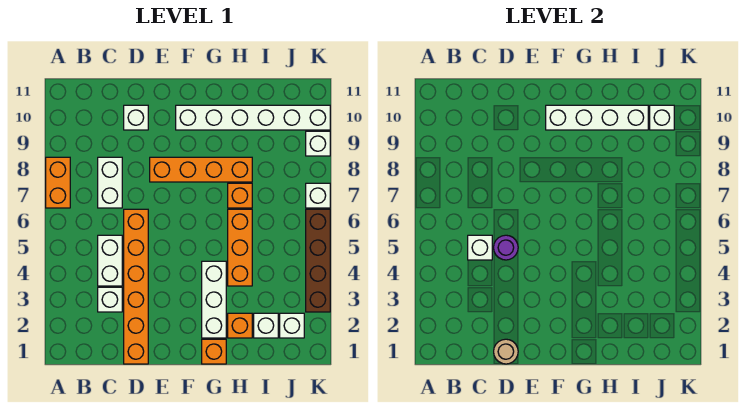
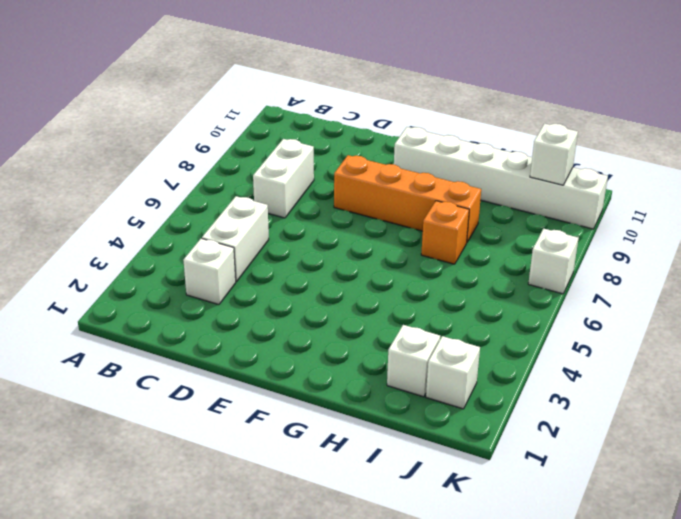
none -> orange brick A7:A8 level 1
none -> orange brick D1:D6 level 1
none -> white brick D10 level 1

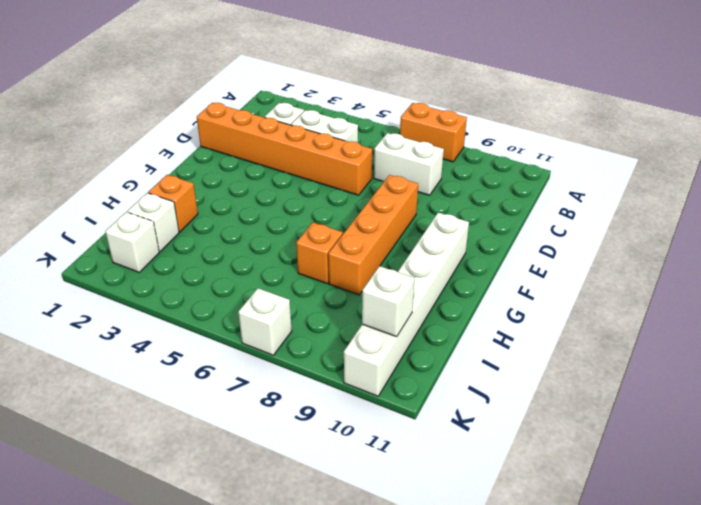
none -> white brick D10 level 1
none -> orange brick G1 level 1
none -> white brick G2:G4 level 1

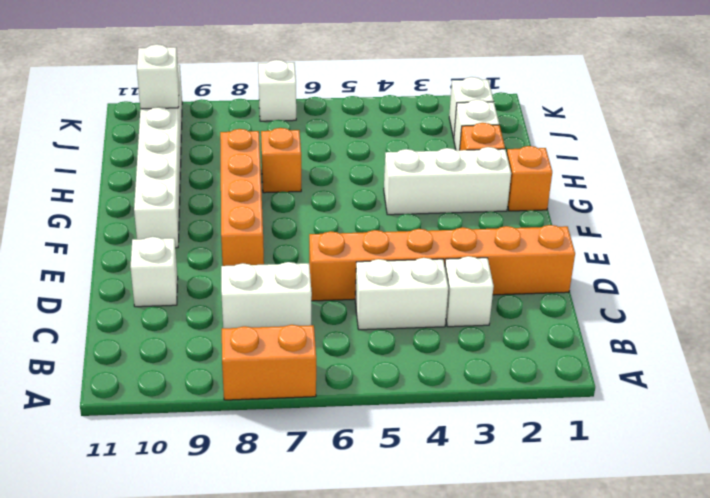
none -> orange brick H4:H6 level 1
none -> brown brick K3:K6 level 1
none -> white brick K9 level 1

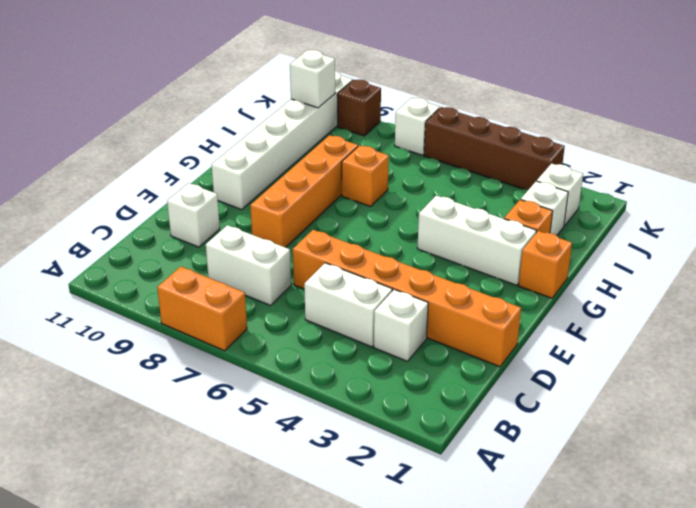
brown brick K9 level 1 -> white brick K9 level 1
none -> orange brick H4:H6 level 1
none -> white brick C5 level 2
none -> tan round brick D1 level 2

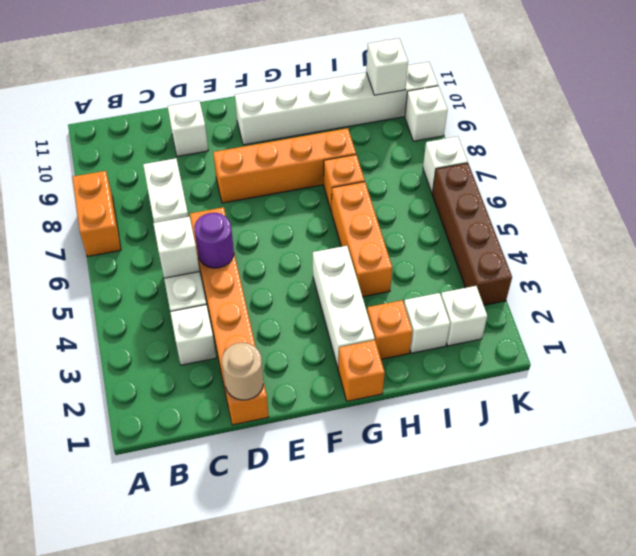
none -> white brick F10:I10 level 2

